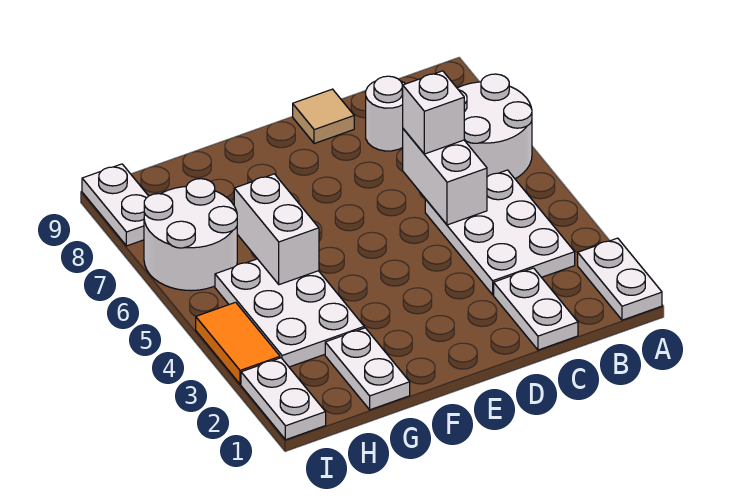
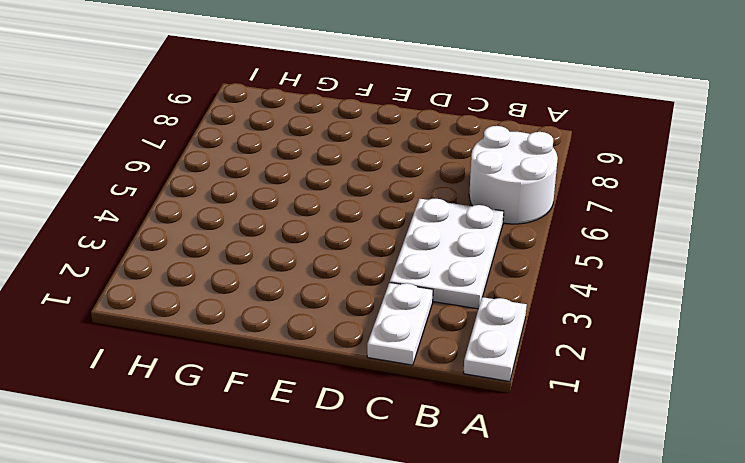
none -> white round brick C8 level 1
none -> tan tile D9 level 1
none -> white plate G1:G2 level 1

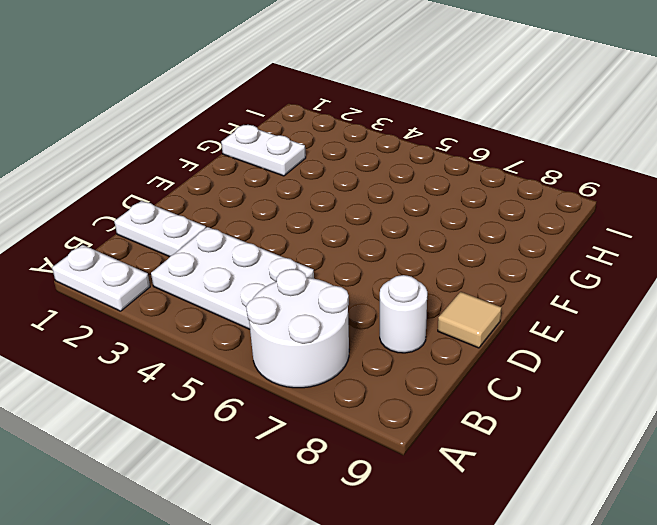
none -> white plate G3:H5 level 1
none -> white round brick H6:I7 level 1
none -> white plate I1:I2 level 1

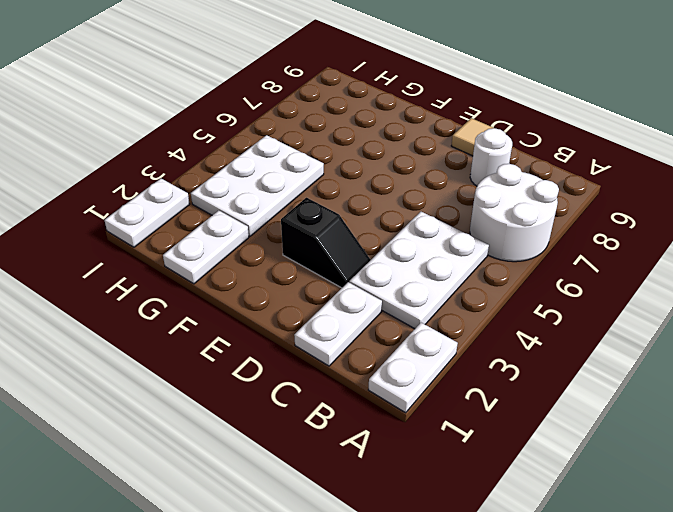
black slope D3:E3 level 1 top E -> none
none -> white round brick H6:I7 level 1
none -> orange tile I3:I4 level 1
none -> white plate I8:I9 level 1

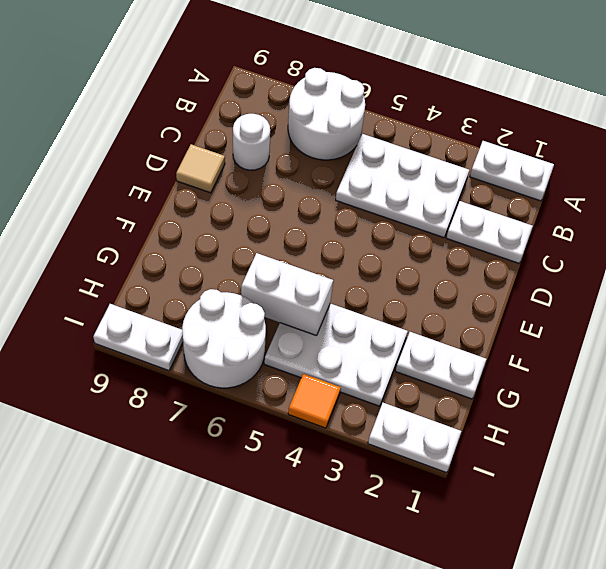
orange tile I4 level 1 -> orange tile I3:I4 level 1
none -> white brick C5:C6 level 2
none -> white brick C6 level 3

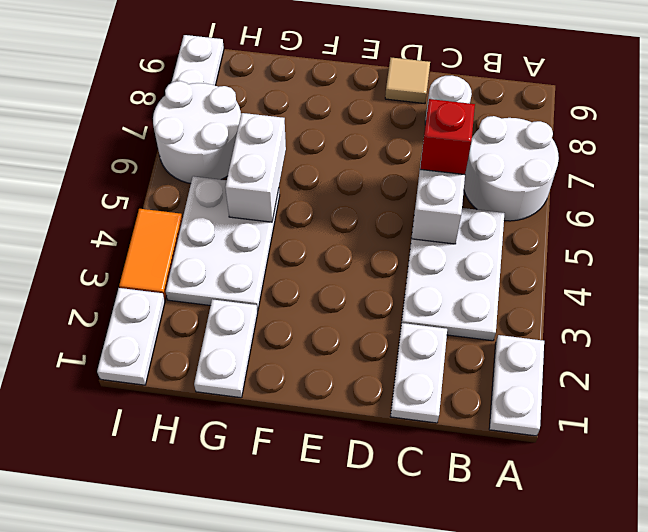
red brick C6 level 3 -> white brick C6 level 3

